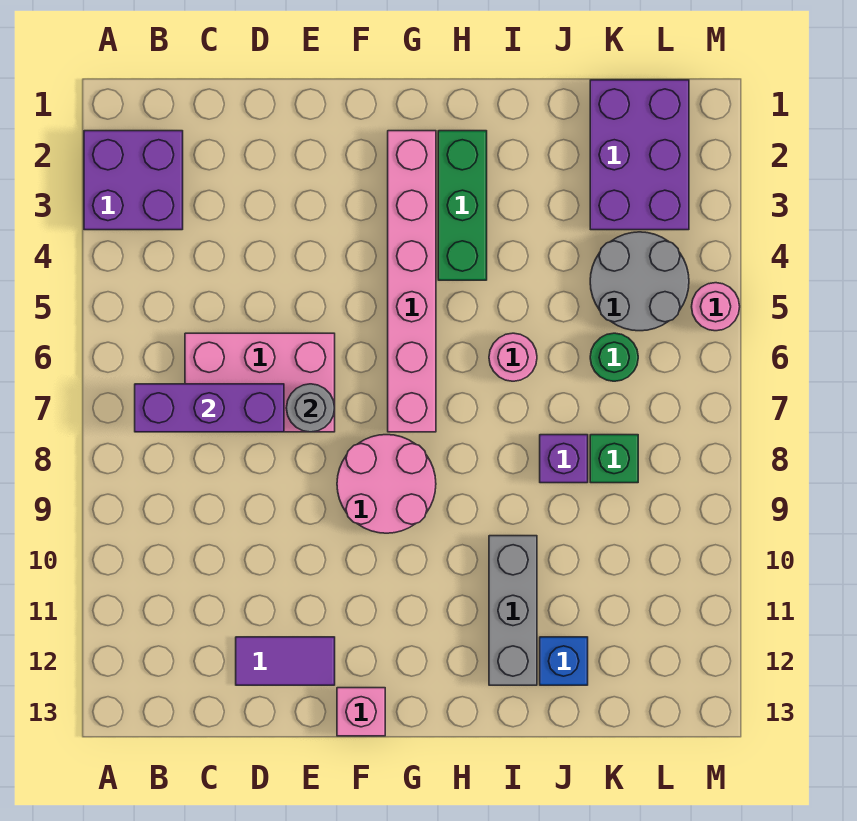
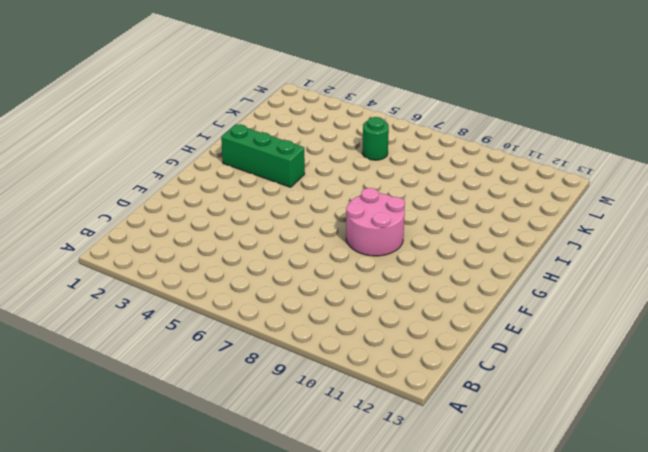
none -> purple brick A2:B3 level 1
none -> pink brick C6:E7 level 1
none -> purple tile D12:E12 level 1

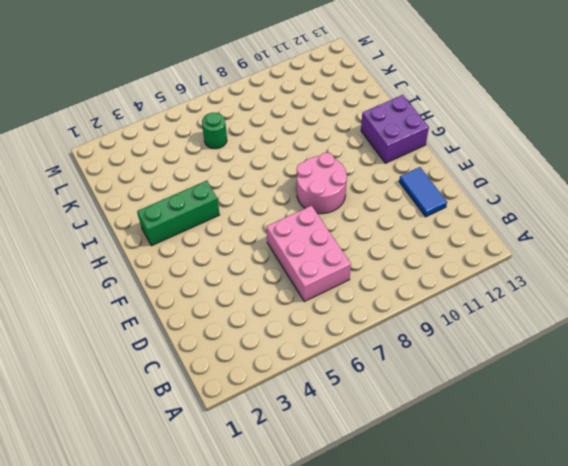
blue tile D12:E12 level 1 -> purple tile D12:E12 level 1
purple brick G12:H13 level 1 -> purple brick A2:B3 level 1
none -> pink brick F13 level 1
none -> pink brick G2:G7 level 1
none -> pink round brick I6 level 1

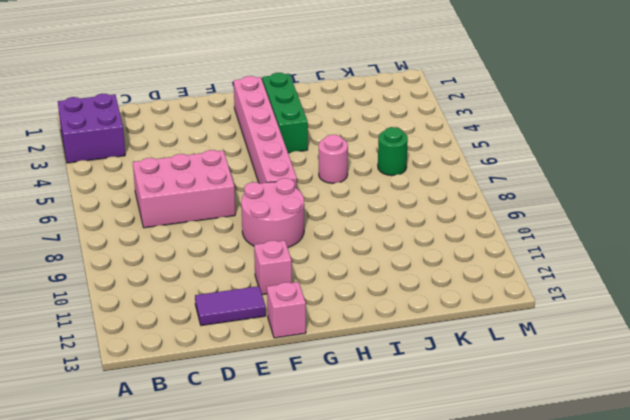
pink brick F11 level 1 -> none
none -> grey brick I10:I12 level 1
none -> purple brick J8 level 1
none -> blue brick J12 level 1

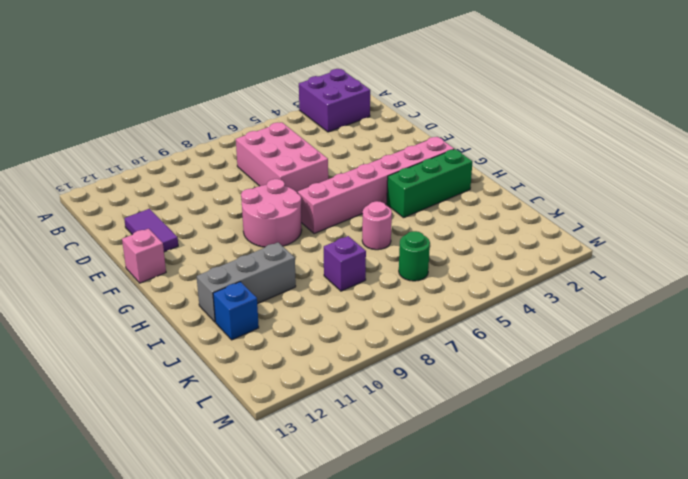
none -> purple brick K1:L3 level 1
none -> grey round brick K4:L5 level 1
none -> green brick K8 level 1

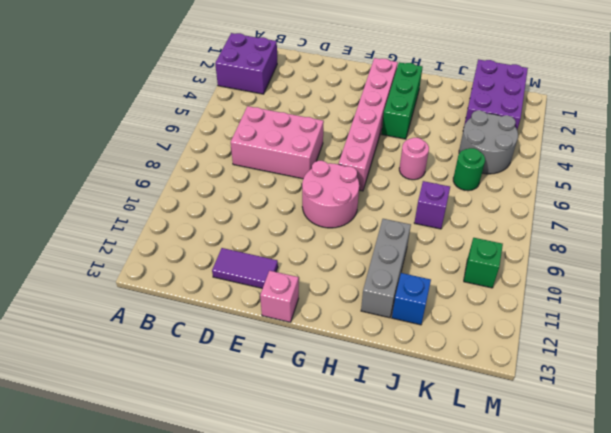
green brick L10 level 1 -> green brick K8 level 1
none -> pink round brick M5 level 1
none -> purple brick B7:D7 level 2
none -> grey round brick E7 level 2

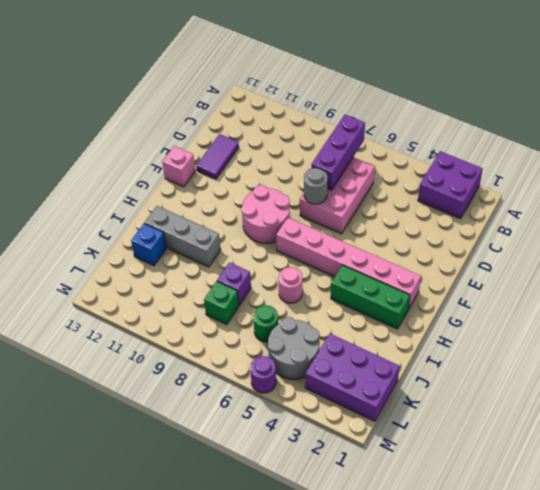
purple round brick M5 level 1 -> pink round brick M5 level 1

